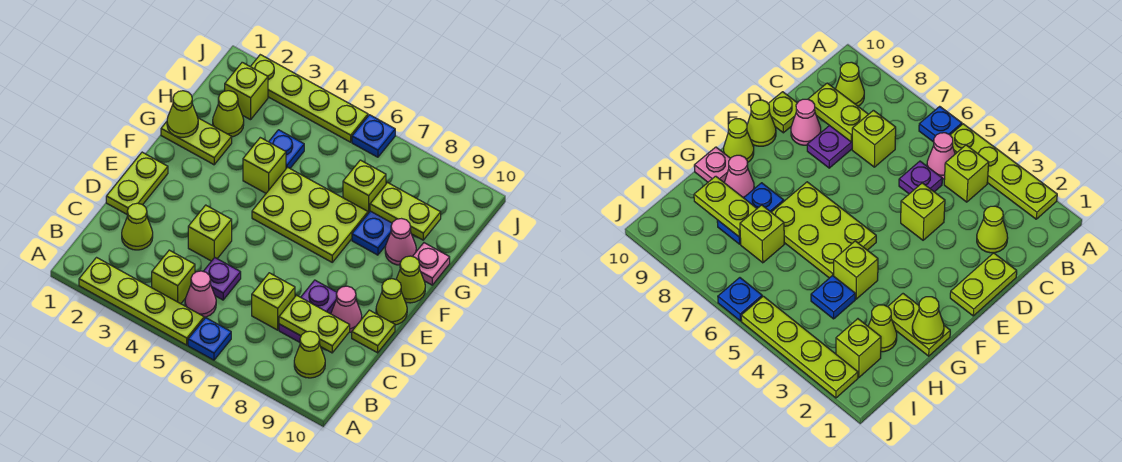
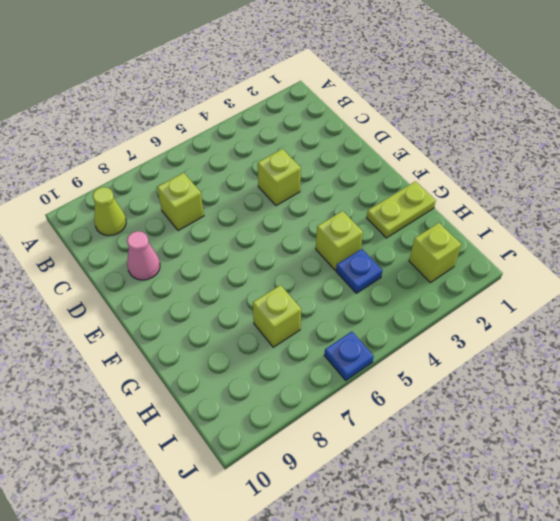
none -> lime plate A2:A5 level 1
none -> blue plate A6 level 1
none -> lime brick B4 level 1
none -> pink cone B5 level 1

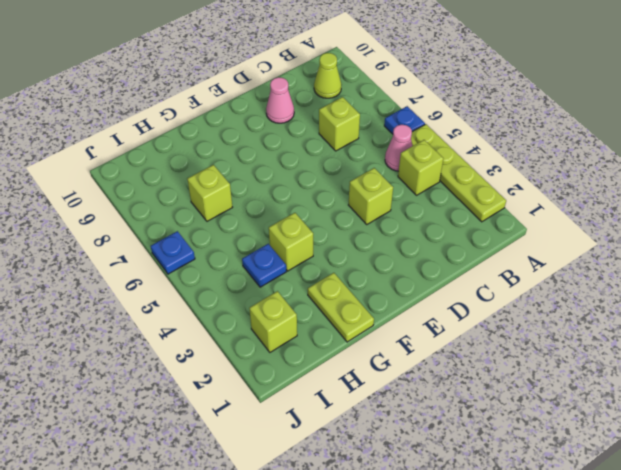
none -> lime cone C2 level 1
none -> purple plate C5 level 1
none -> purple plate C8:D8 level 1
none -> lime plate D1:E1 level 1

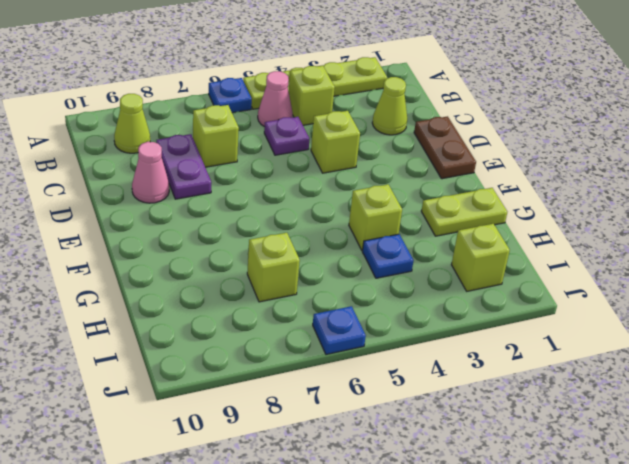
brown plate D1:E1 level 1 -> lime plate D1:E1 level 1
none -> lime plate D10 level 1
none -> lime cone E10 level 1
none -> lime plate F5:G7 level 1
none -> lime cone F10 level 1

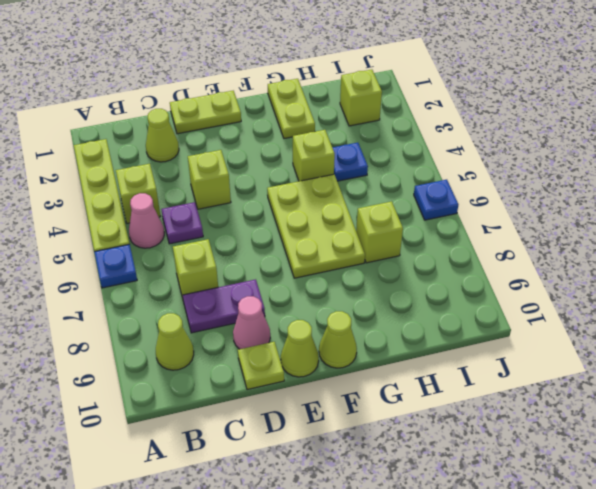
none -> blue plate G8:H8 level 1
none -> pink cone G9 level 1
none -> pink plate G10 level 1
none -> lime cone H2 level 1

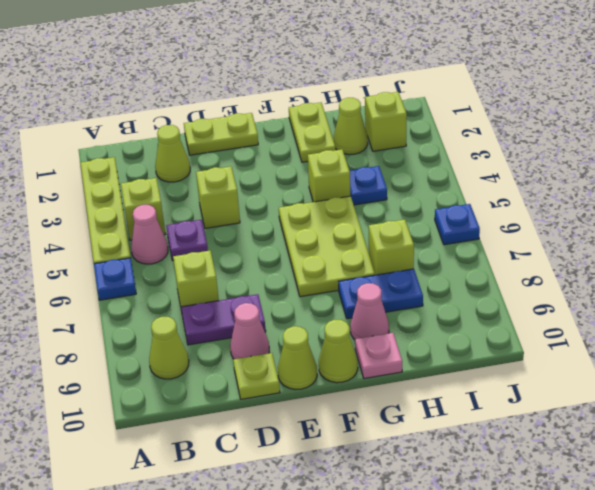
none -> lime plate J2:J5 level 1
none -> lime plate C8:C9 level 2
none -> lime cone G1 level 2
none -> lime plate H8:H9 level 2

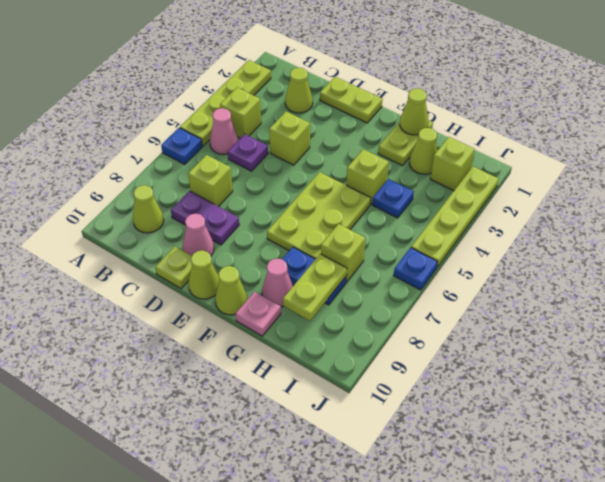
none -> lime plate C8:C9 level 2

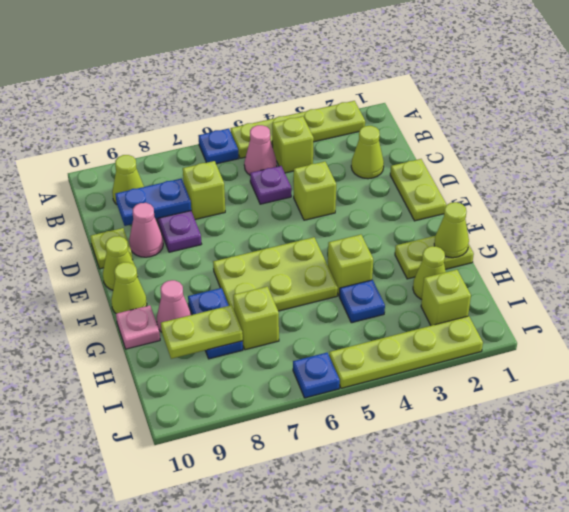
blue plate C8:C9 level 2 -> lime plate C8:C9 level 2

